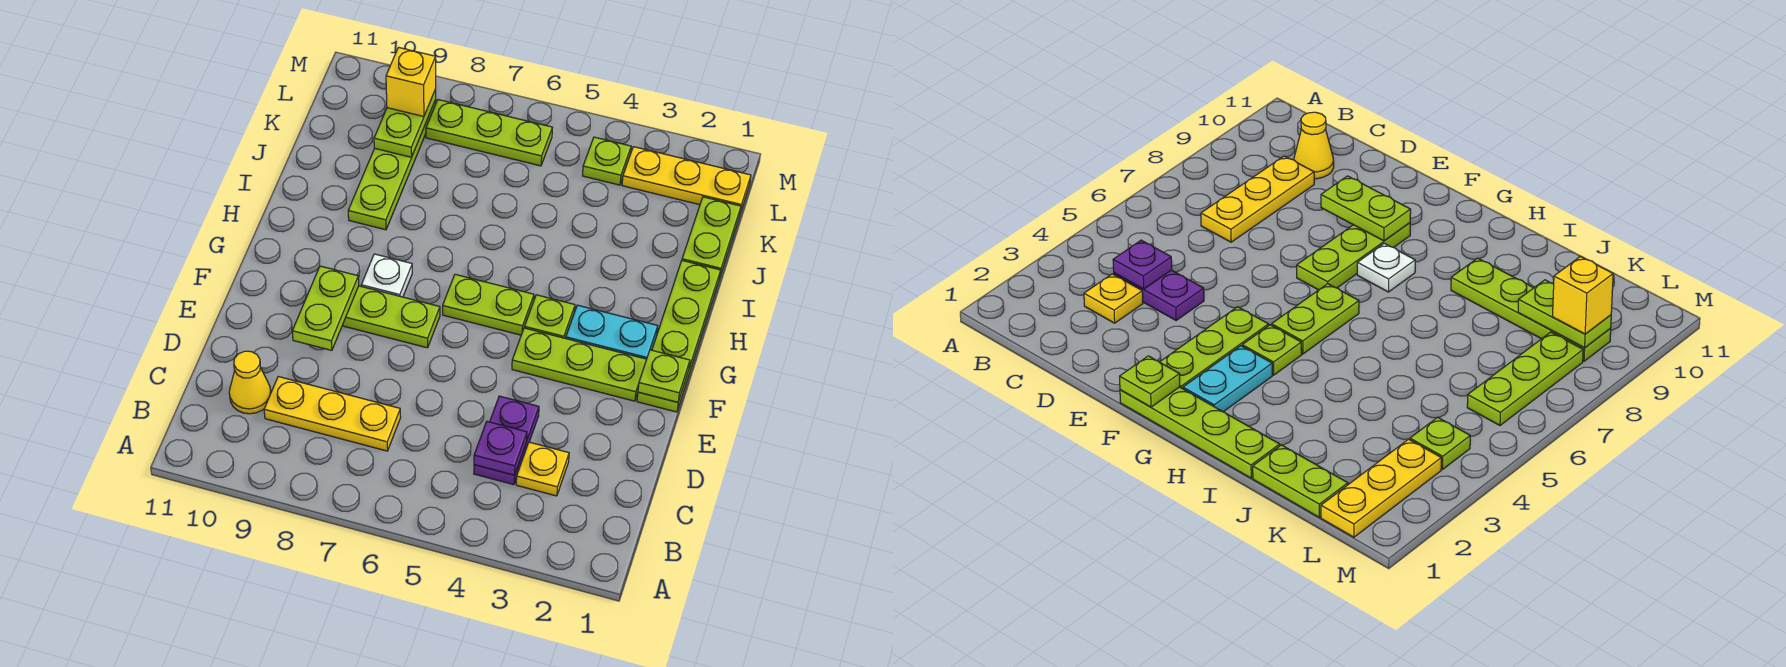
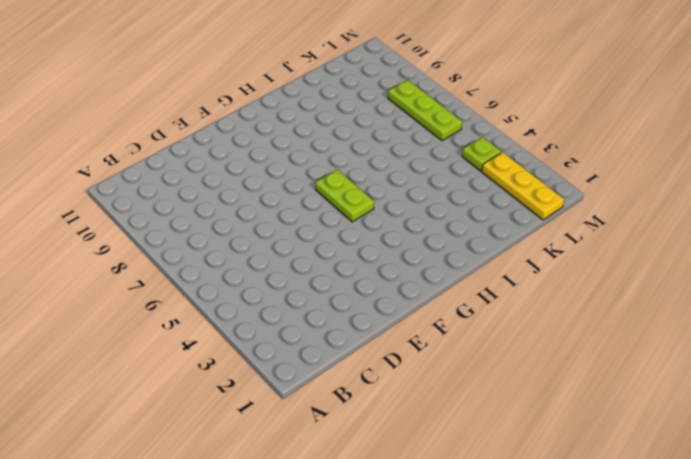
none -> yellow plate C3 level 1
none -> purple plate C4:D4 level 1
none -> yellow plate C7:C9 level 1

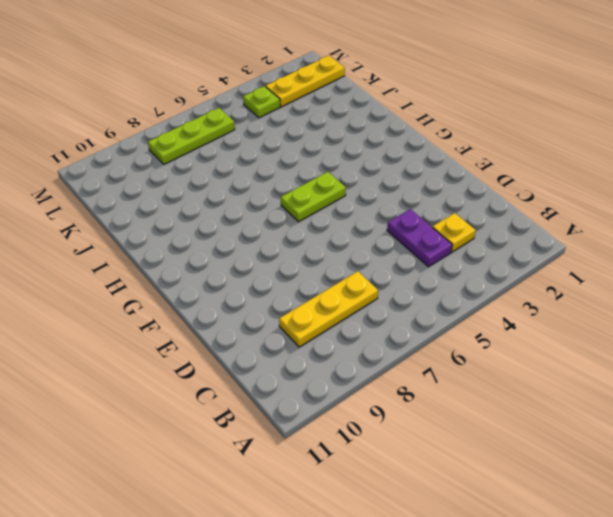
none -> yellow cone C10 level 1
none -> lime plate F1:I1 level 1
none -> lime plate F2:F4 level 1

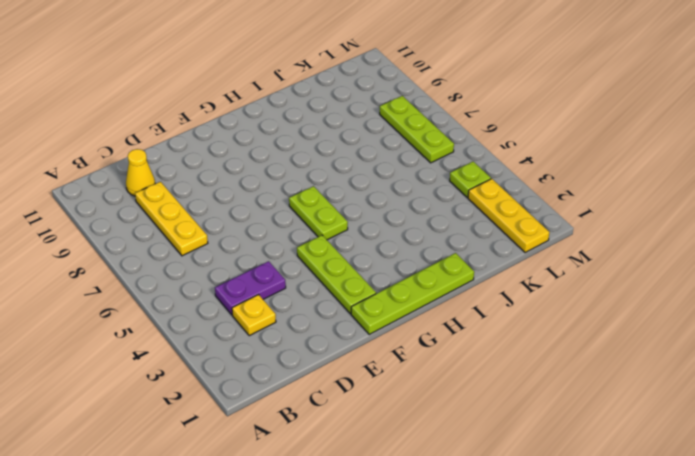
none -> lime plate F7:F9 level 1
none -> cyan plate G2:G3 level 1
none -> lime plate G4 level 1

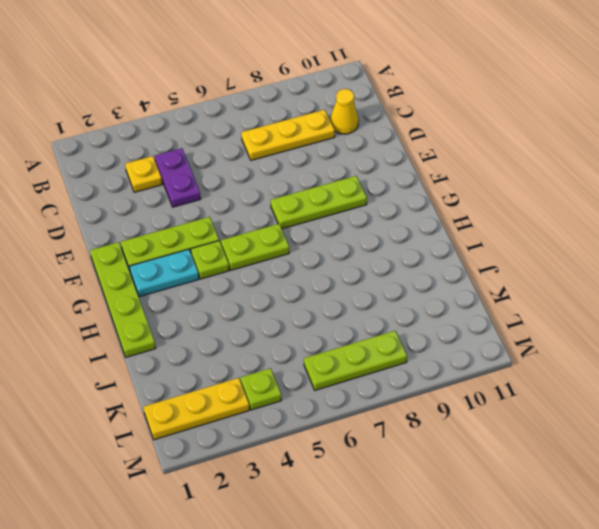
none -> white plate G8 level 1
none -> lime plate I9:L9 level 1
none -> lime plate J1:K1 level 1

